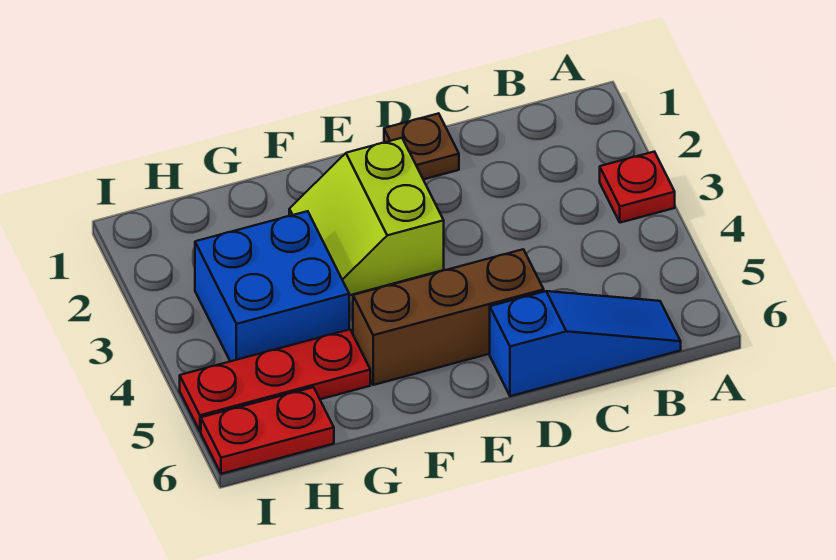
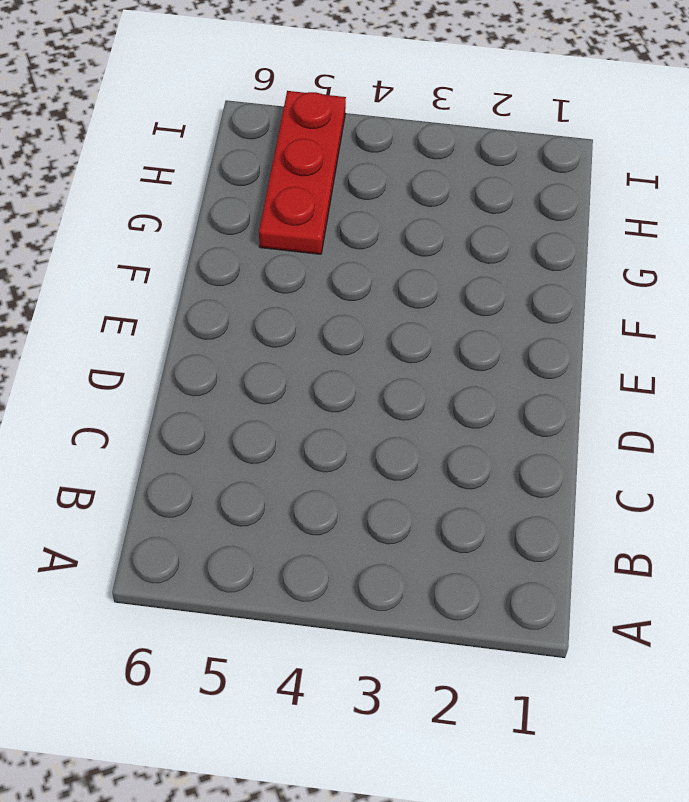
none -> red plate A3 level 1
none -> blue slope B6:D6 level 1 top D

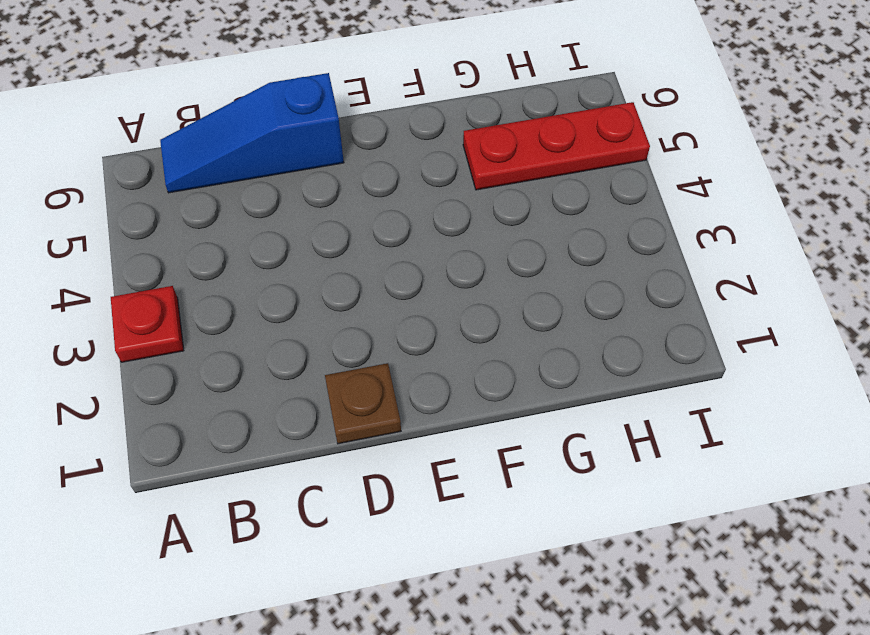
none -> brown brick D5:F5 level 1
none -> lime slope E2:F3 level 1 top E

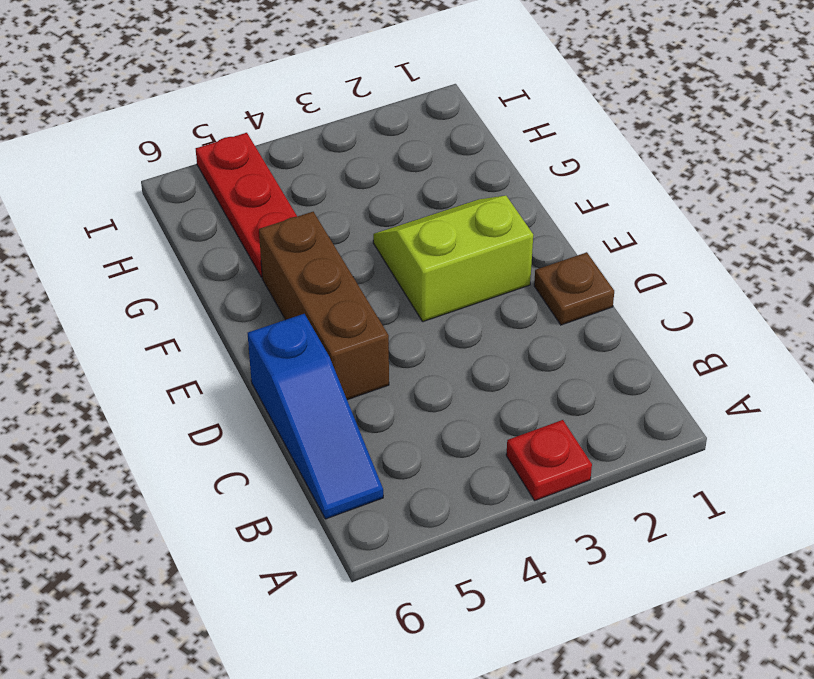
none -> blue brick G3:H4 level 1
none -> red plate H6:I6 level 1

